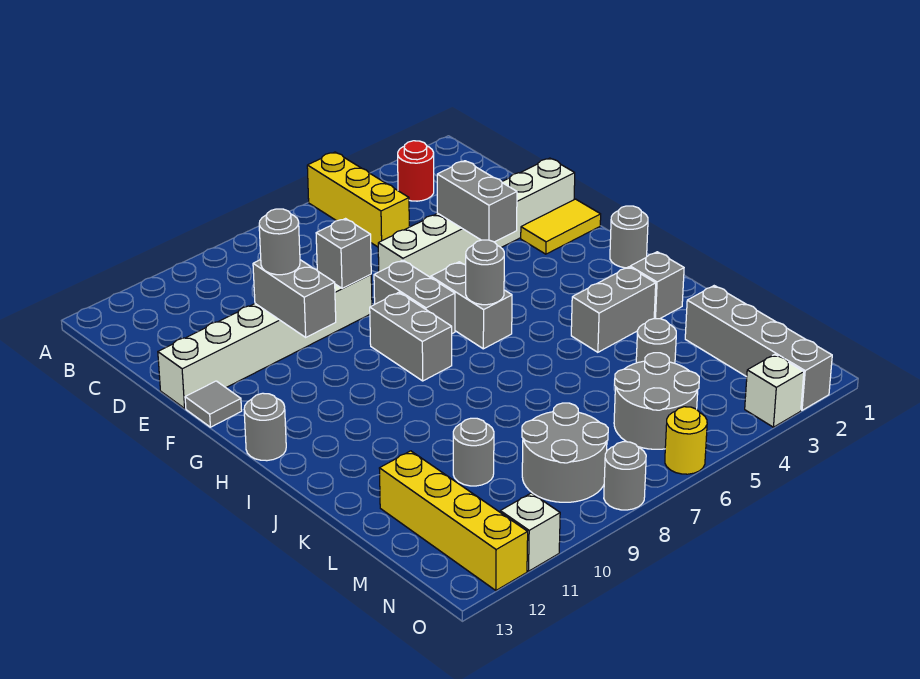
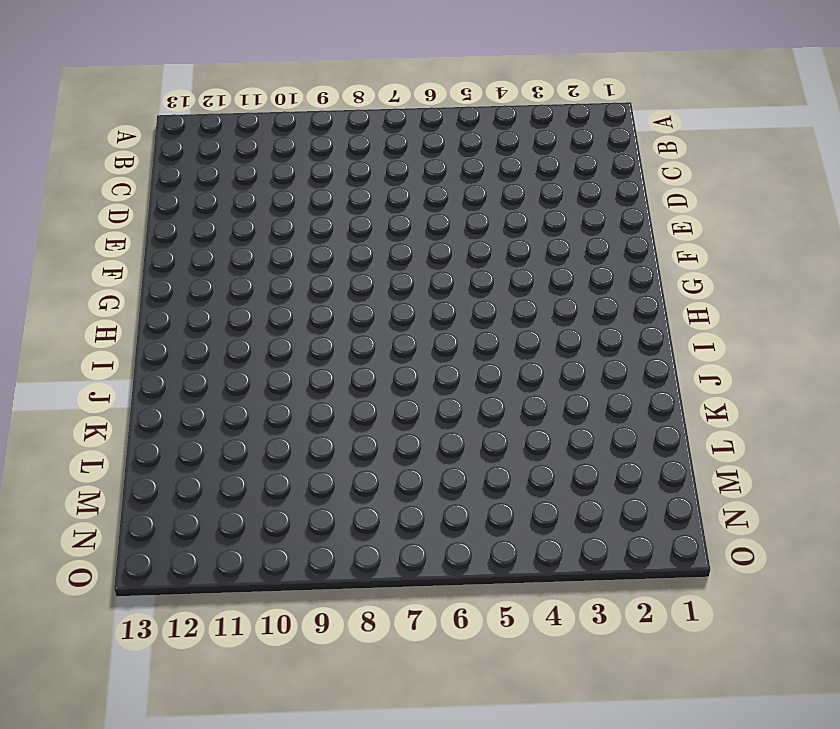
none -> yellow brick A5:C5 level 1
none -> red round brick B3 level 1
none -> white brick E1:E6 level 1

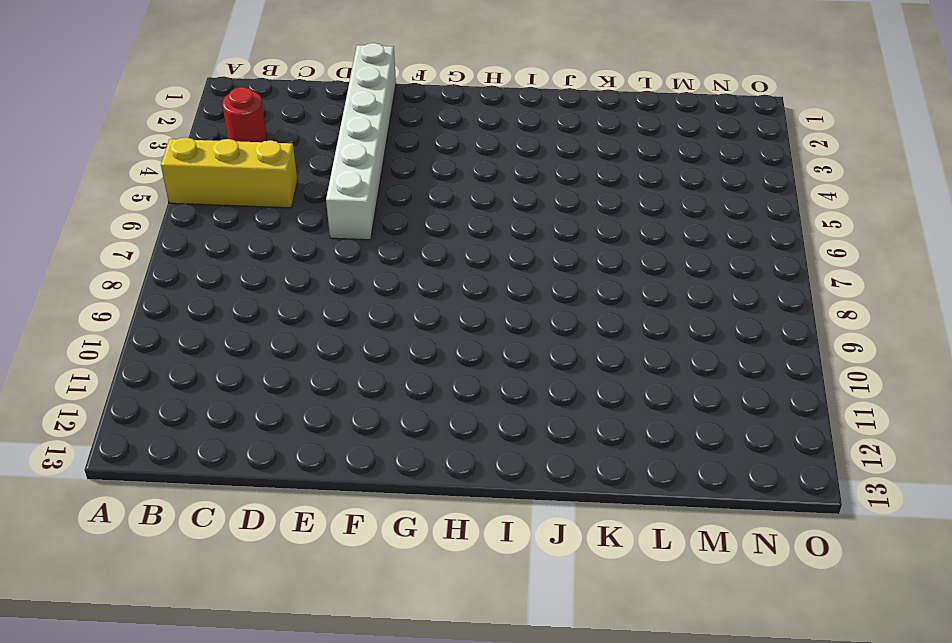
none -> white brick E8:E13 level 1
none -> yellow tile F1:F2 level 1
none -> grey brick F7:G7 level 1

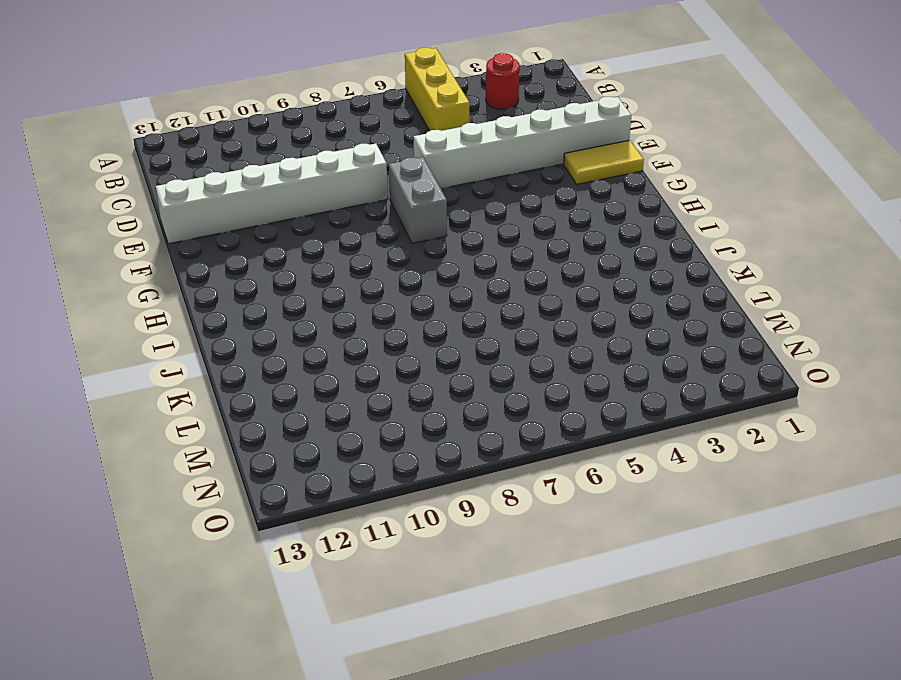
none -> grey tile F13 level 1
none -> grey brick G6:H6 level 1
none -> grey brick G8:H8 level 1

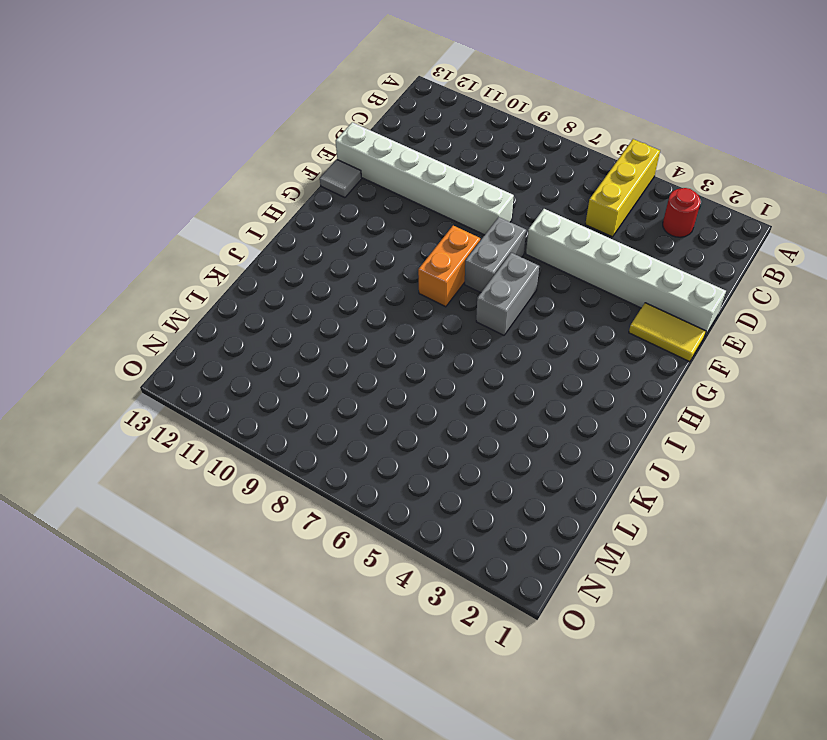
orange brick G8:H8 level 1 -> grey brick G8:H8 level 1
none -> grey round brick H1 level 1
none -> grey round brick H13 level 1
none -> grey brick J2 level 1

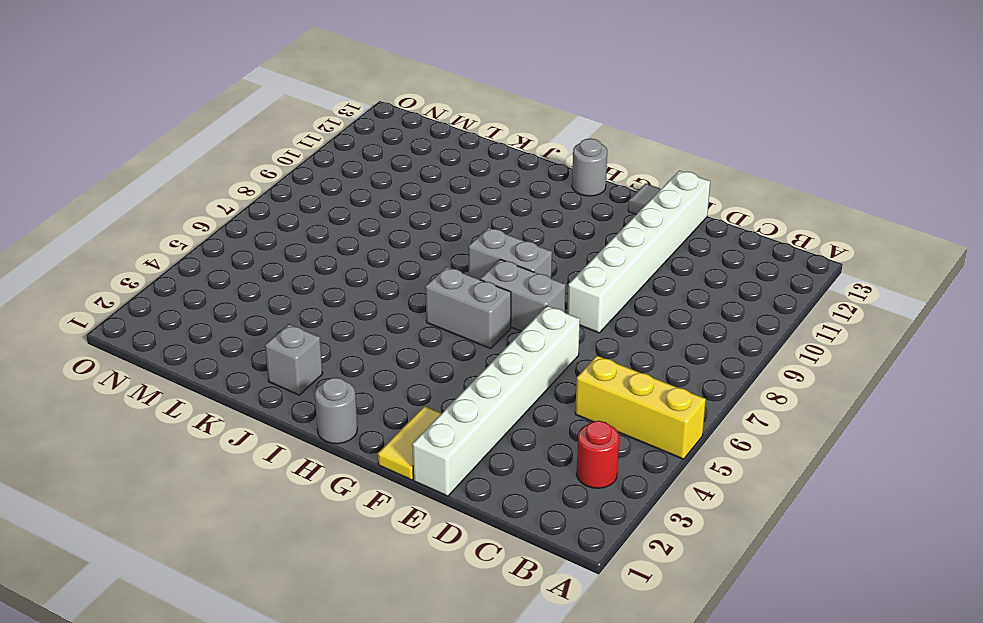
none -> grey brick J3:J4 level 1
none -> grey brick L2:O2 level 1
none -> grey round brick L4 level 1

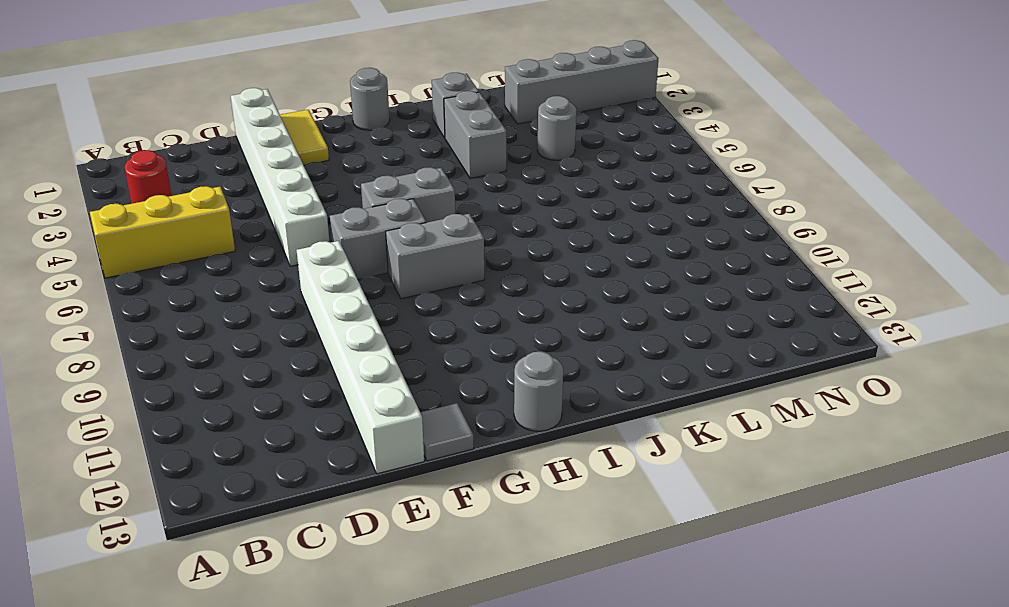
none -> grey round brick L10 level 1
none -> yellow brick L12:O12 level 1
none -> grey round brick M5:N6 level 1

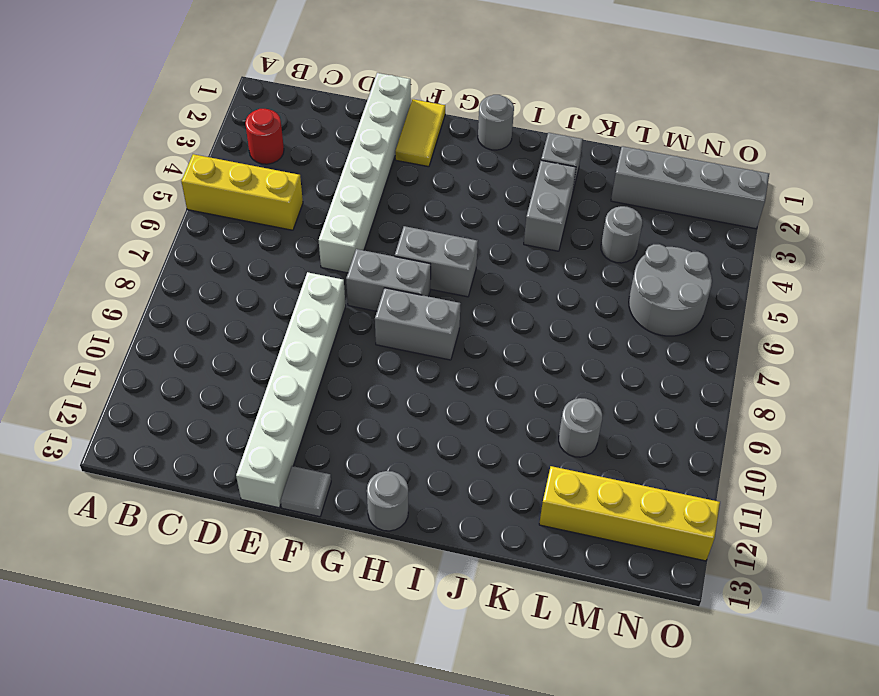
none -> grey round brick M8:N9 level 1
none -> white brick O3 level 1
none -> yellow round brick O6 level 1

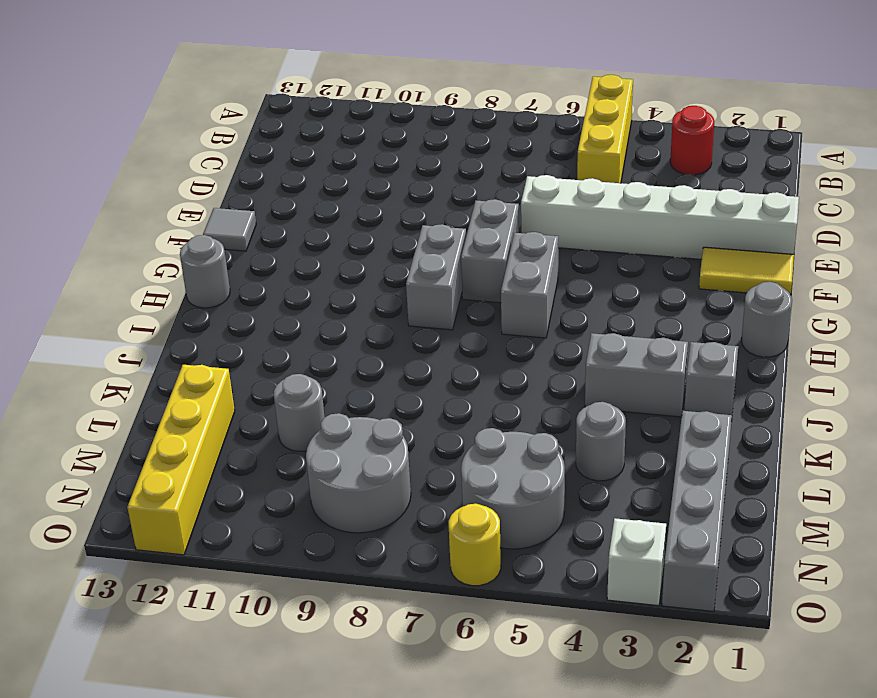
none -> white brick E8:E13 level 1
none -> grey round brick O8 level 1
none -> white brick O11 level 1

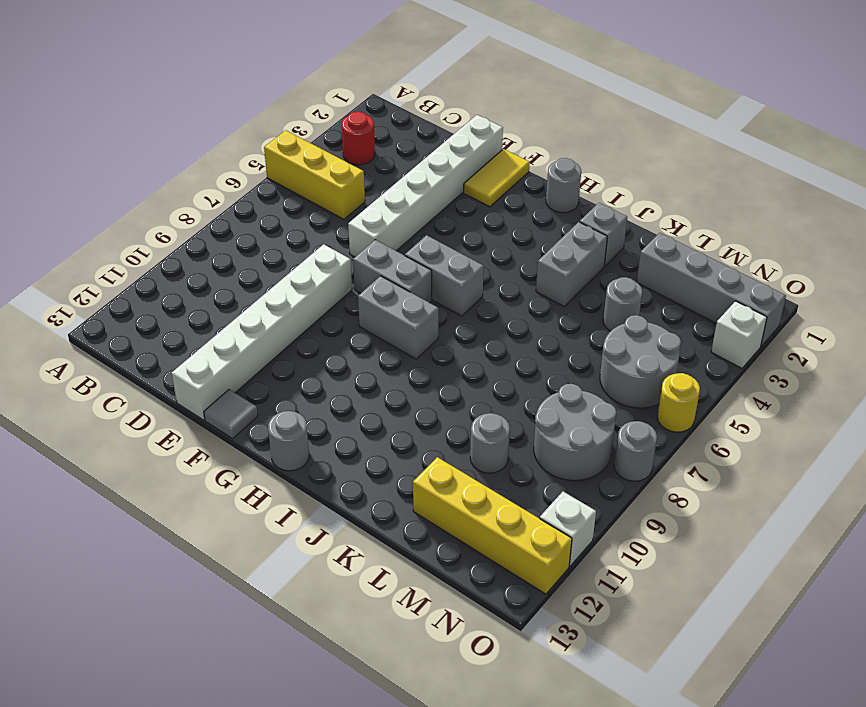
none -> grey brick E4:F4 level 2
none -> grey brick E8 level 2
none -> grey brick E10:F10 level 2

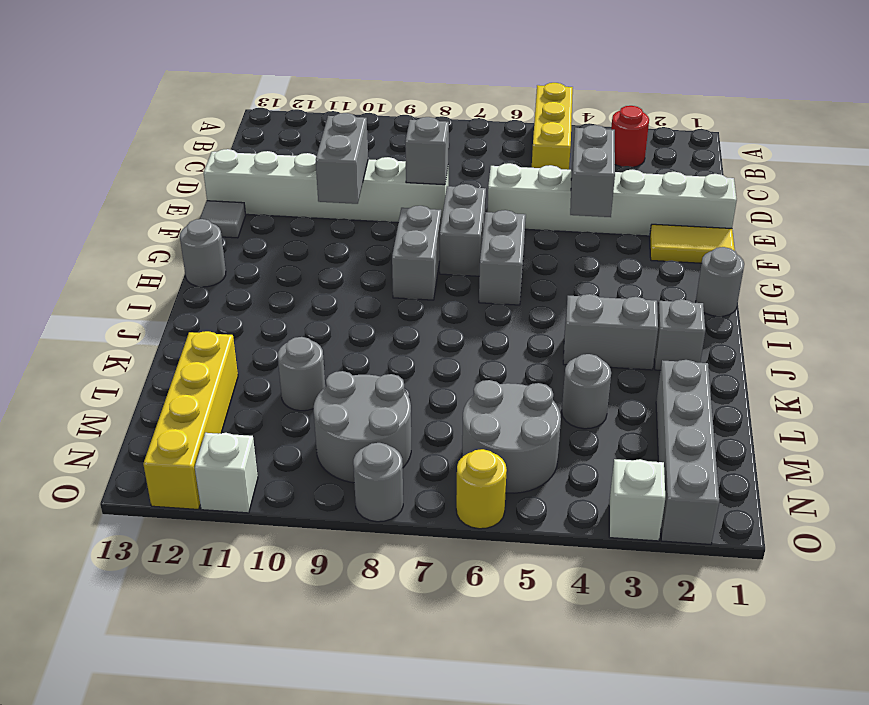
none -> grey round brick H6 level 2
none -> grey round brick E10 level 3

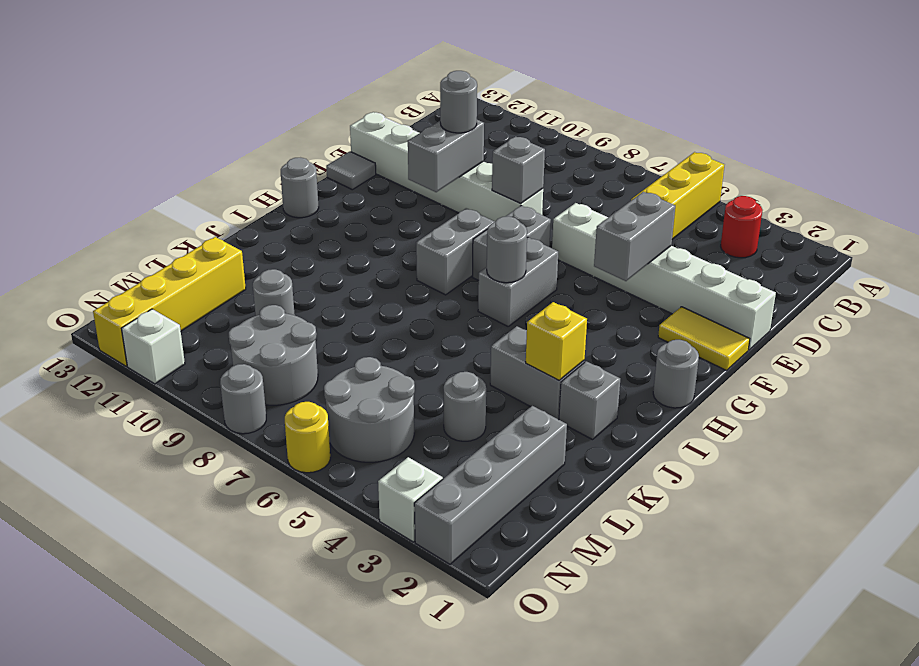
yellow brick J3 level 2 -> none

